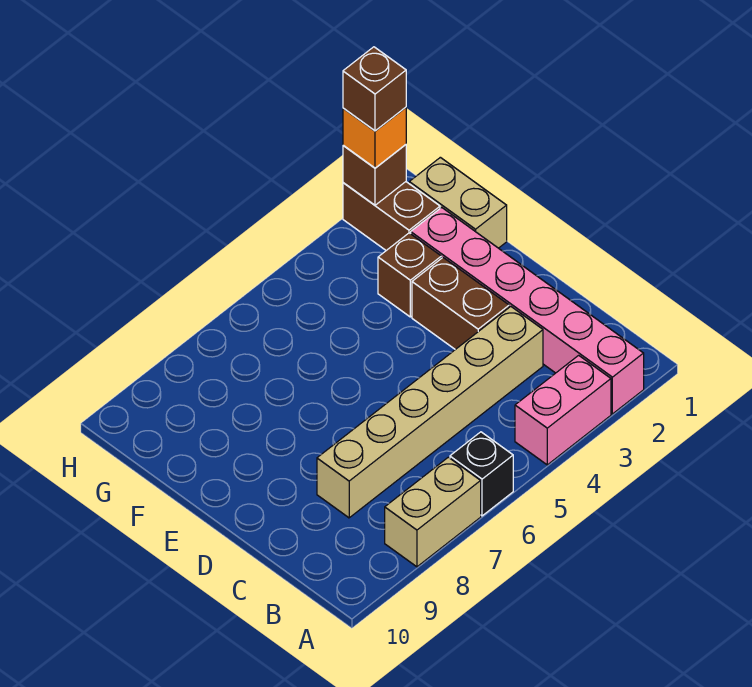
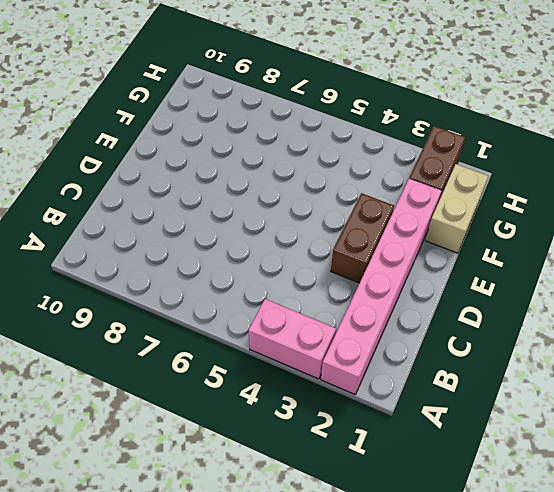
none -> black brick A6 level 1
none -> tan brick A7:A8 level 1
none -> tan brick C3:C8 level 1

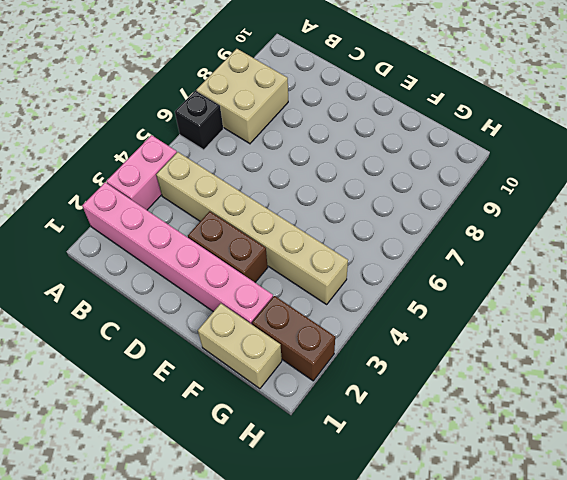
tan brick A7:B8 level 1 -> tan brick A7:A8 level 1
tan brick B4:G4 level 1 -> tan brick C3:C8 level 1
none -> brown brick F3 level 1
none -> brown brick H2 level 2
none -> orange brick H2 level 3

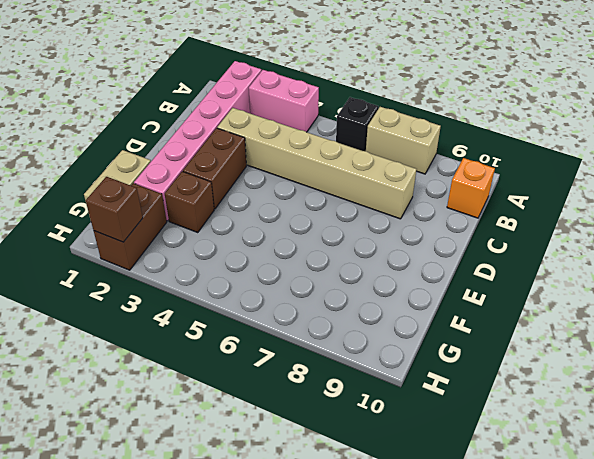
orange brick B10 level 1 -> orange brick H2 level 3
none -> brown brick H2 level 4

